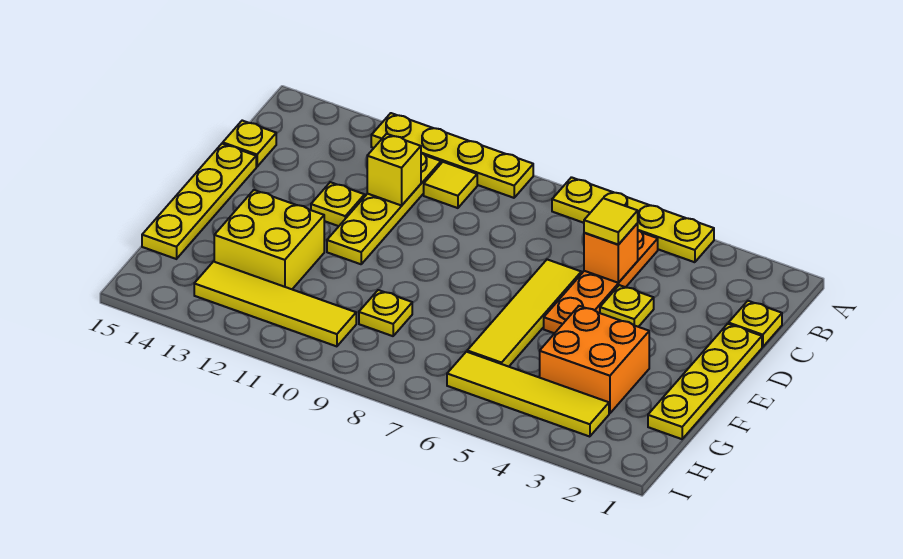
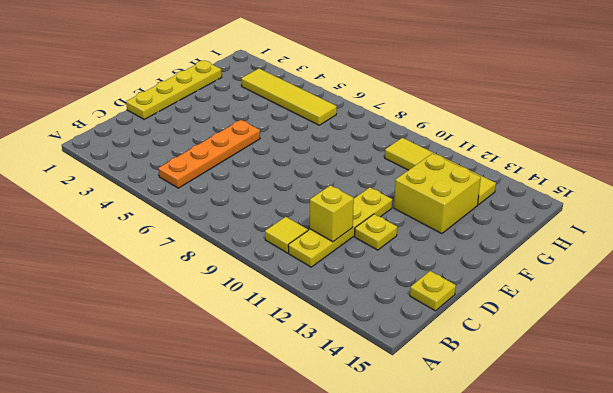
none -> yellow plate A4:A7 level 1
none -> yellow plate A9:A12 level 1
none -> yellow plate C1 level 1

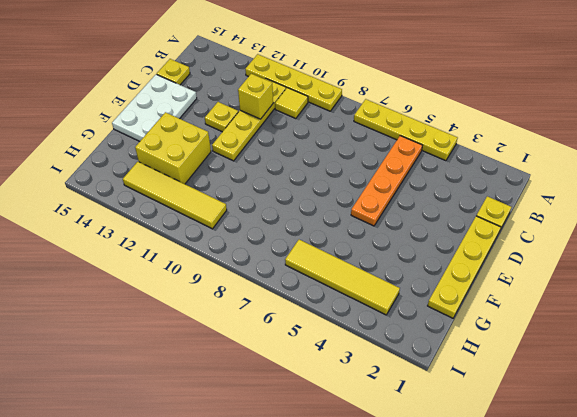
white plate D14:F15 level 1 -> yellow plate D15:G15 level 1
none -> yellow plate D4 level 1
none -> yellow tile D6:G6 level 1
none -> orange brick F3:G4 level 1

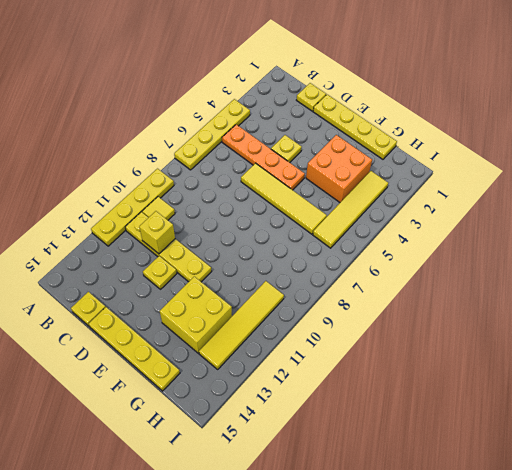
none -> yellow plate G9 level 1
none -> orange brick C5 level 2
none -> yellow tile C5 level 3

